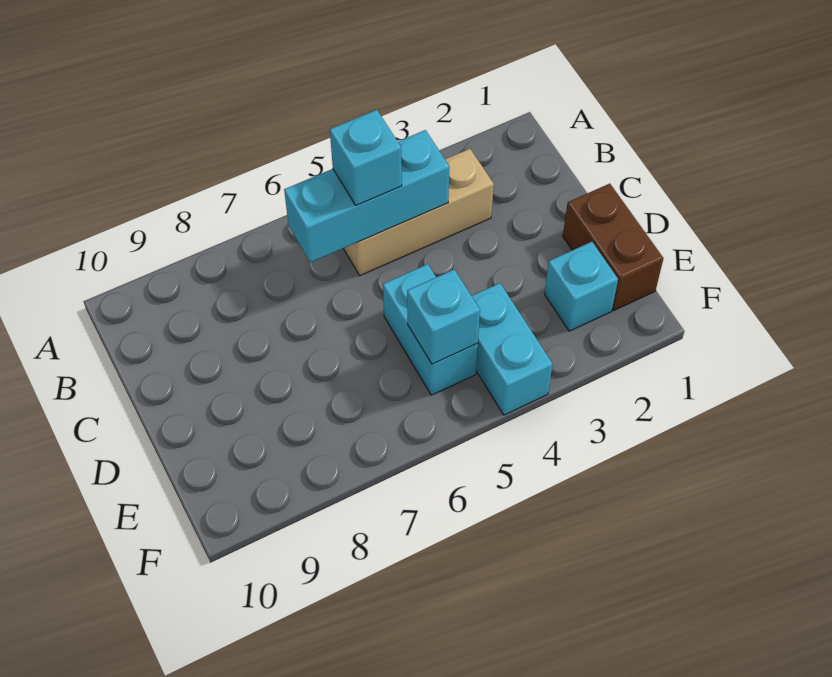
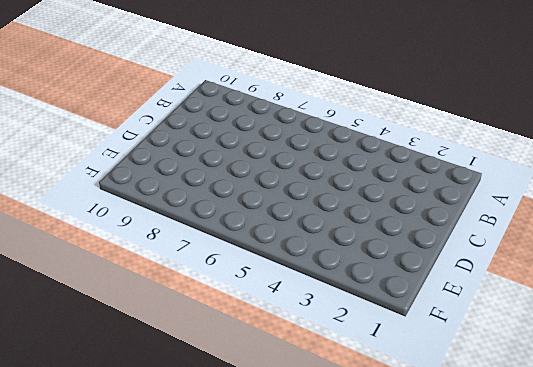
none -> tan brick B3:B5 level 1
none -> brown brick D1:E1 level 1

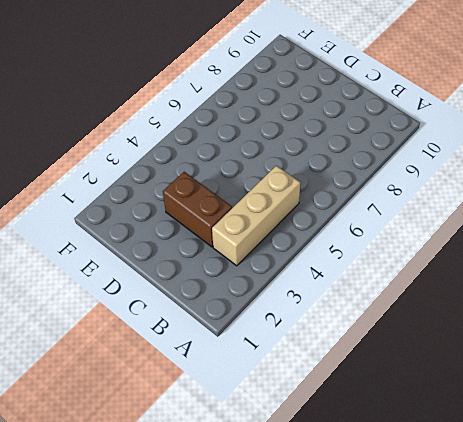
brown brick C3:D3 level 1 -> brown brick D1:E1 level 1
none -> cyan brick D5:E5 level 1
none -> cyan brick E2 level 1

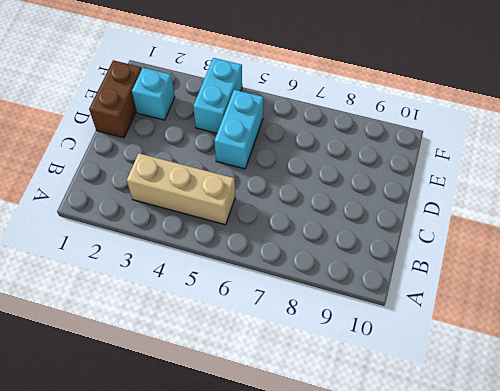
none -> cyan brick B4:B6 level 2
none -> cyan brick E5 level 2

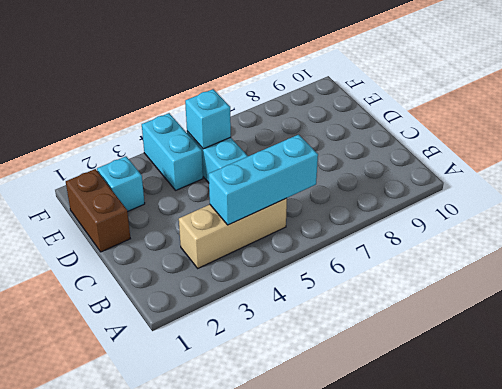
none -> cyan brick B5 level 3

